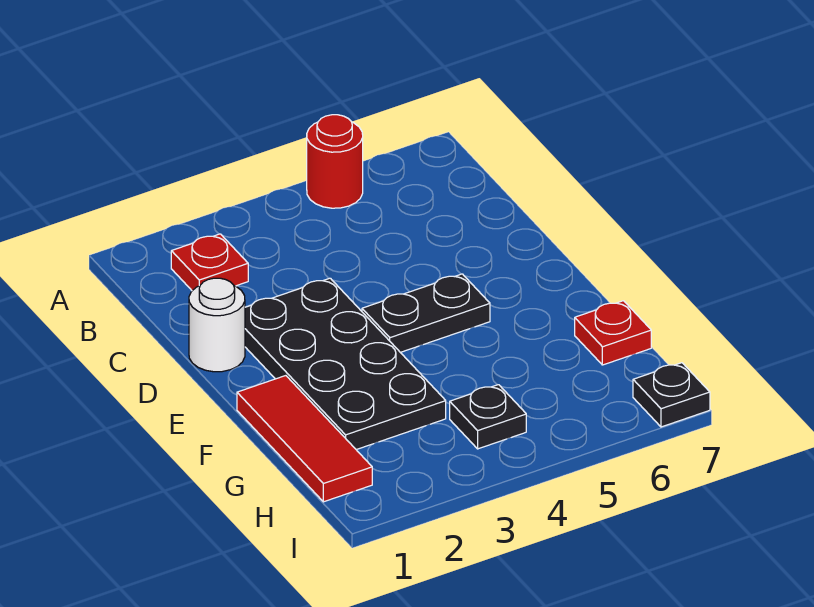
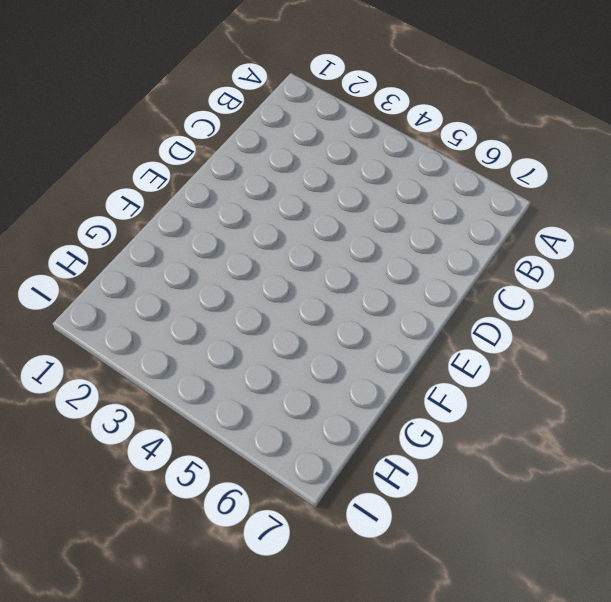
none -> red round brick A5 level 1
none -> red plate B2 level 1

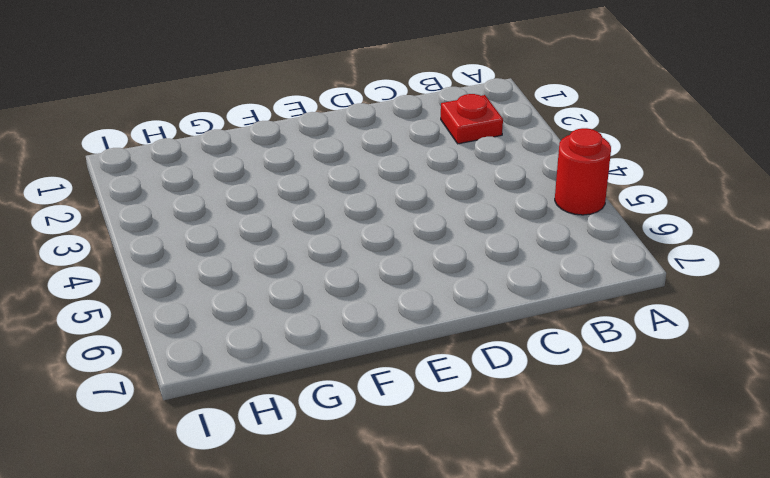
none -> white round brick D1 level 1
none -> black plate D2:G3 level 1

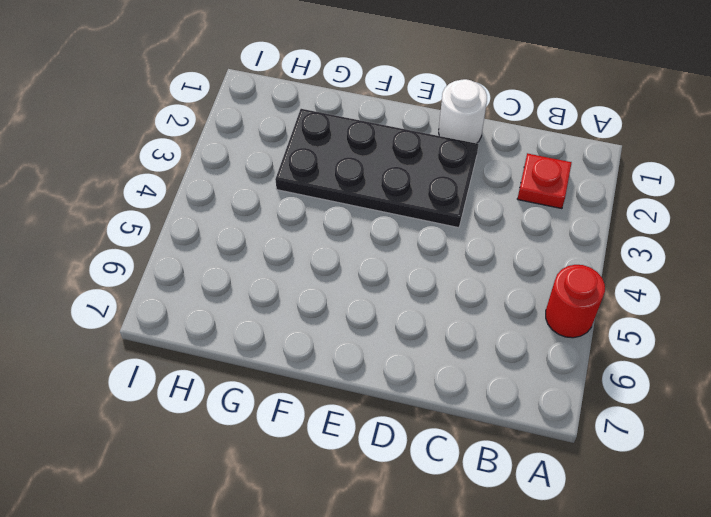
none -> black plate E4:E5 level 1
none -> red tile F1:H1 level 1

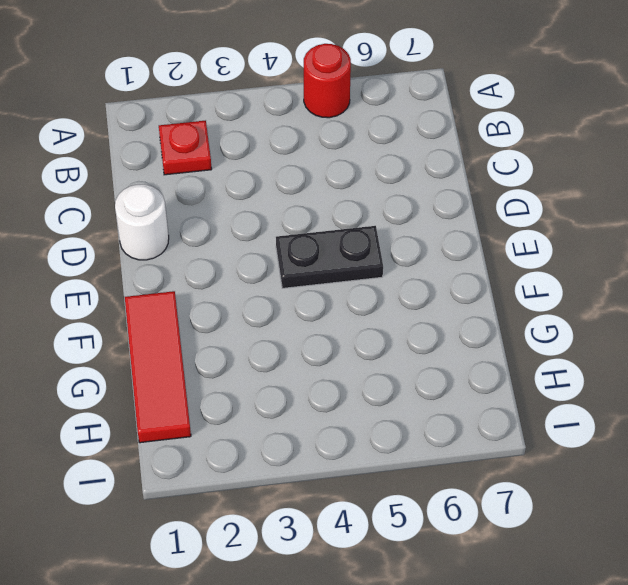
none -> black plate D2:G3 level 1
none -> red plate G7 level 1

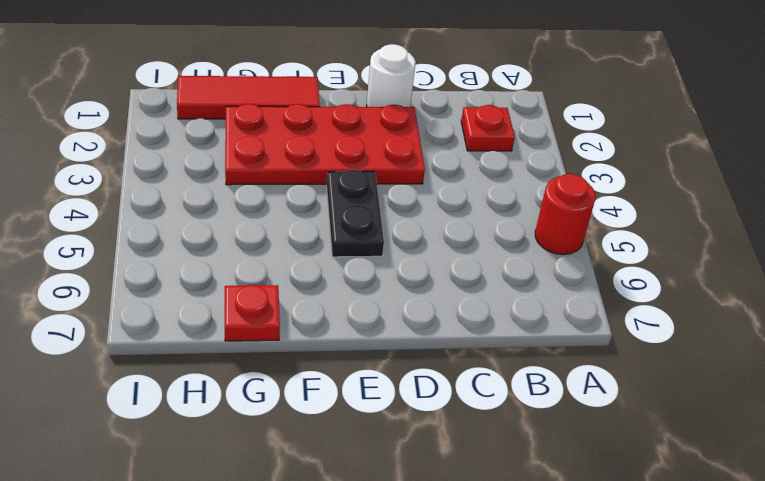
red plate D2:G3 level 1 -> black plate D2:G3 level 1
none -> black plate H4 level 1
none -> black plate I7 level 1

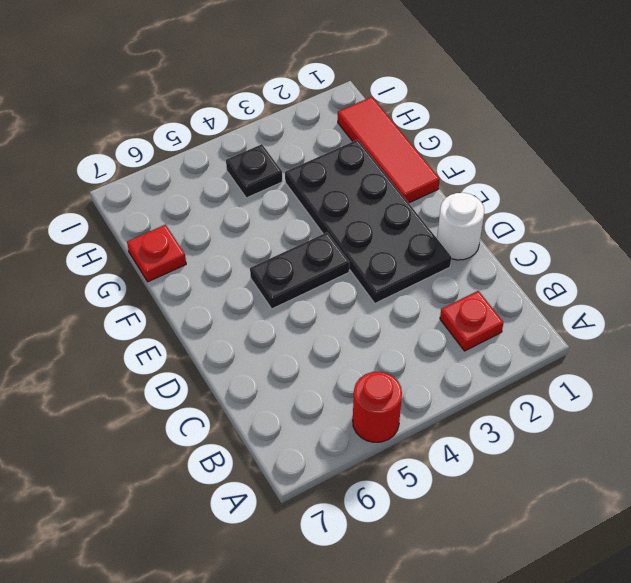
none -> black plate I7 level 1

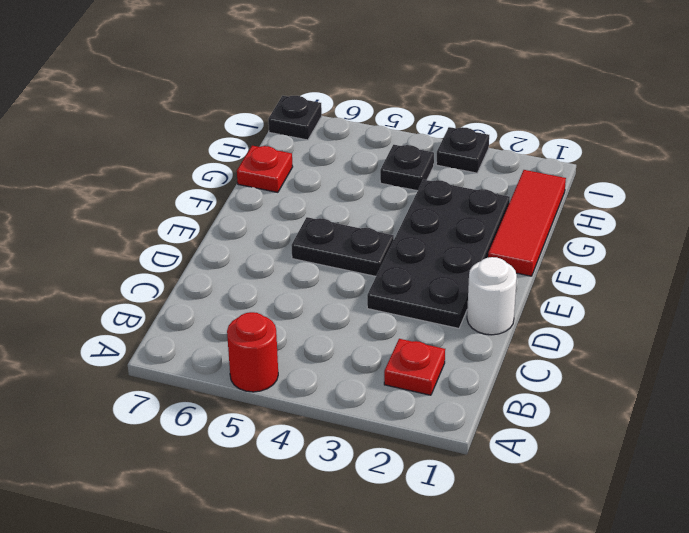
black plate I3 level 1 -> none

